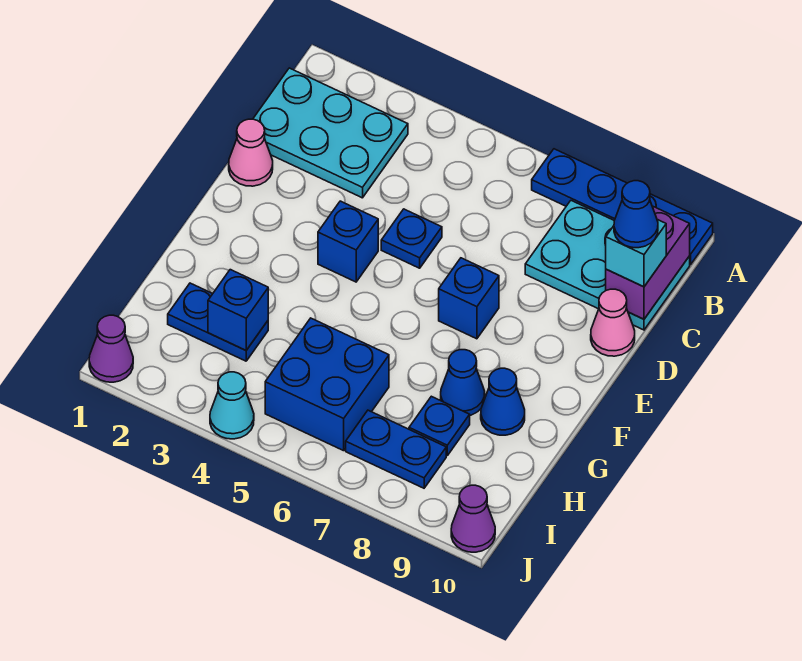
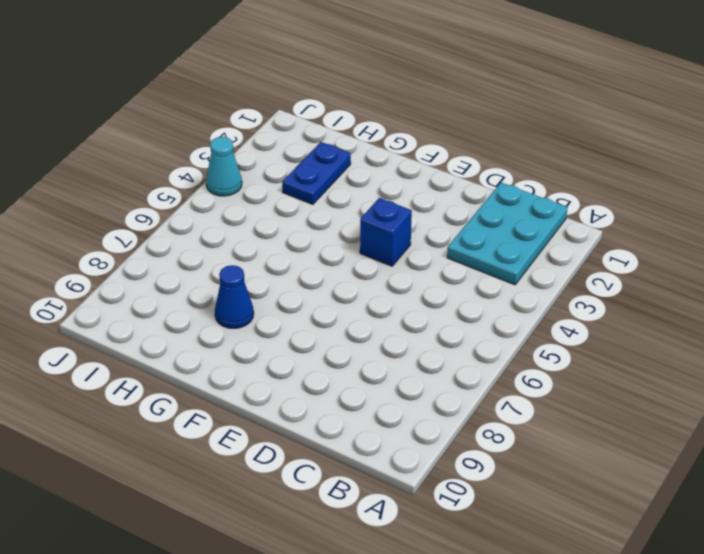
none -> blue plate A7:A10 level 1
none -> cyan plate B8:C10 level 1
none -> pink cone D1 level 1

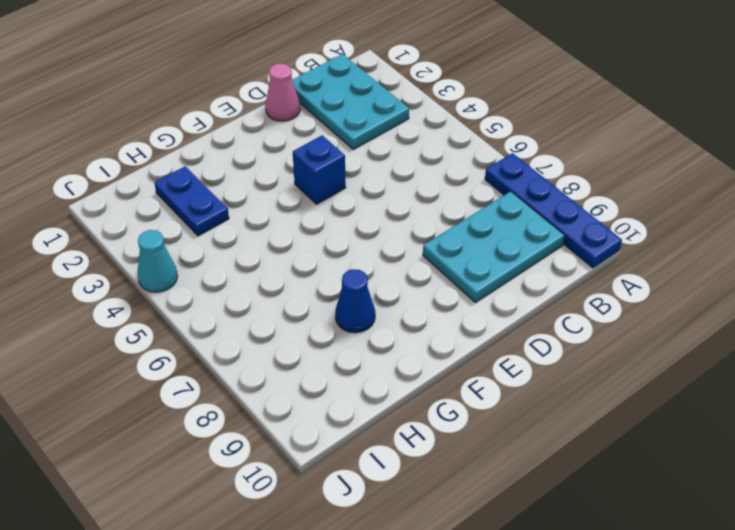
cyan plate B8:D9 level 1 -> cyan plate B8:C10 level 1
none -> blue plate D5 level 1
none -> pink cone D10 level 1
none -> blue brick E7 level 1

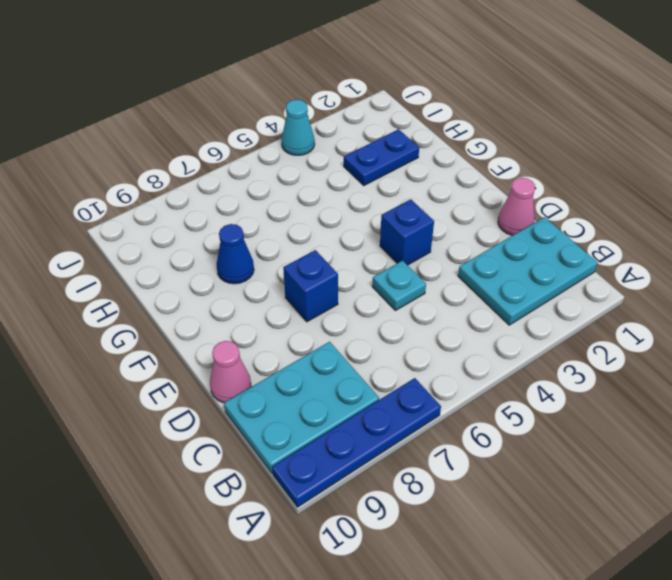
cyan plate D5 level 1 -> blue plate D5 level 1
none -> blue cone G9 level 1
none -> blue brick H5:I6 level 1
none -> blue plate H8 level 1

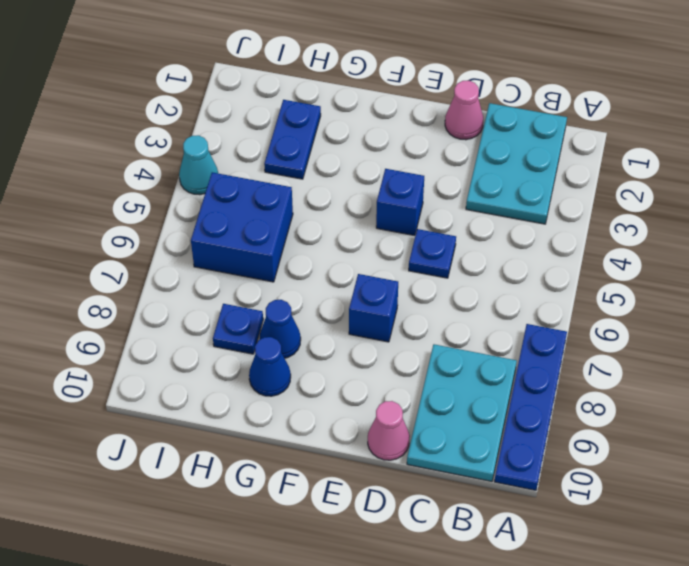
none -> blue plate I7:I8 level 1
none -> purple cone J1 level 1
none -> purple cone J10 level 1

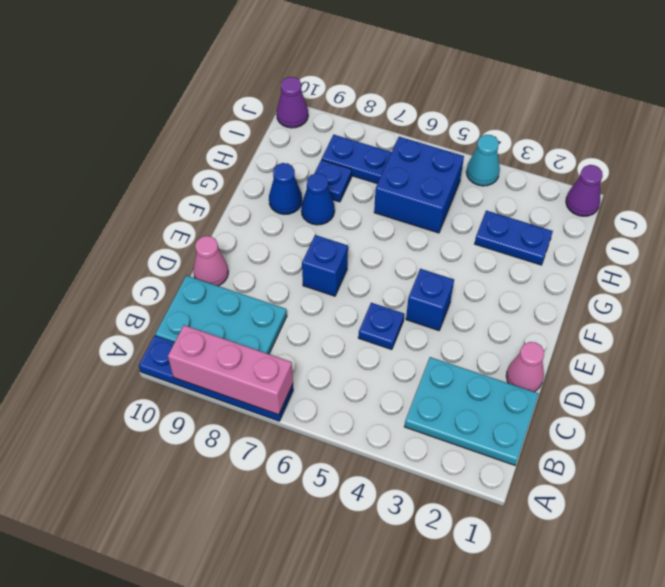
pink brick A7:A9 level 2 -> none
none -> purple brick B10:C10 level 2
none -> blue brick H3 level 2
none -> cyan brick C10 level 3

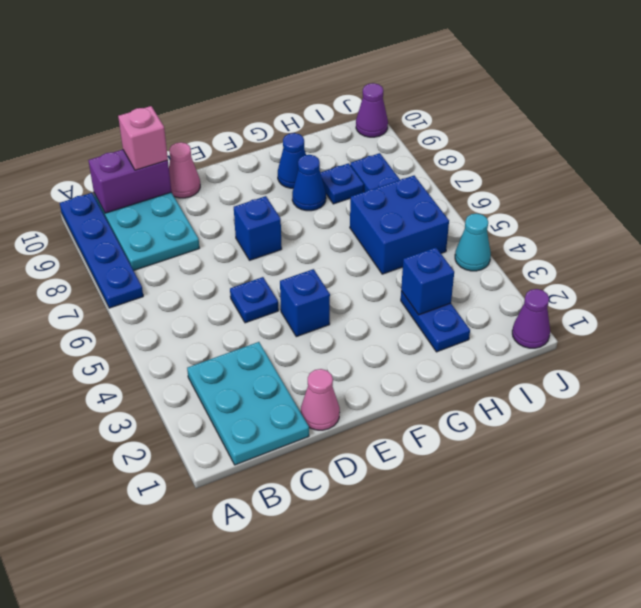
pink brick C10 level 3 -> cyan brick C10 level 3
none -> blue cone C10 level 4

